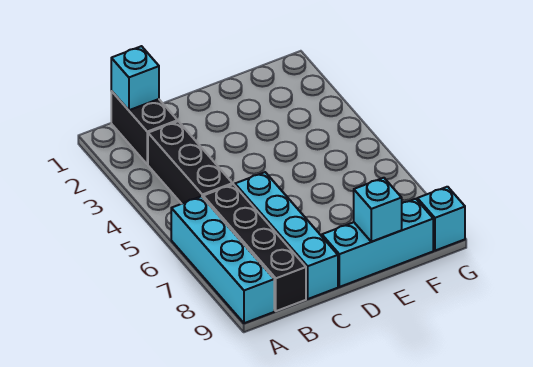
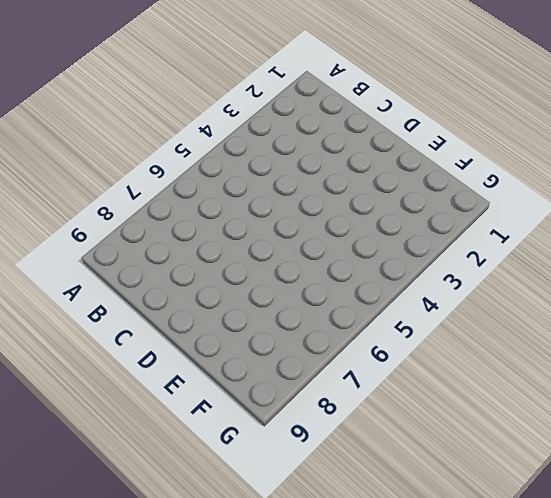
none -> cyan brick A6:A9 level 1
none -> black brick B1:B2 level 1

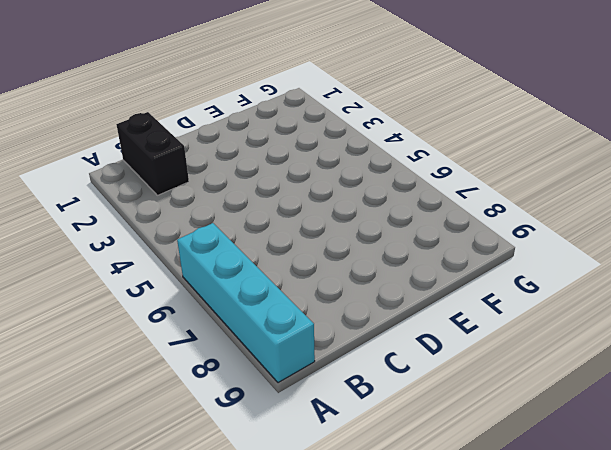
none -> black brick B3:B5 level 1
none -> black brick B6:B9 level 1

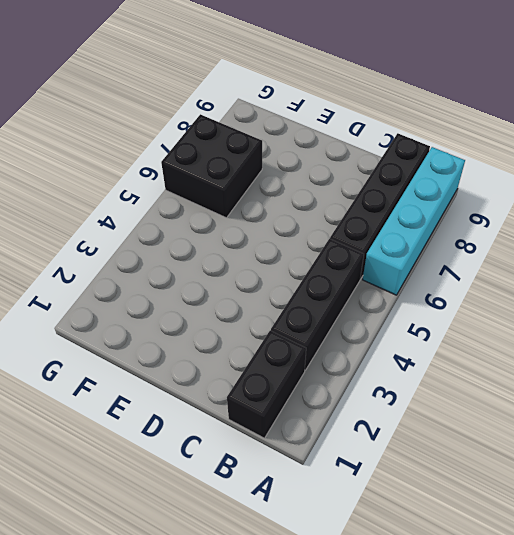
black brick F6:G7 level 1 -> none
none -> cyan brick C6:C9 level 1
none -> cyan brick D9:F9 level 1

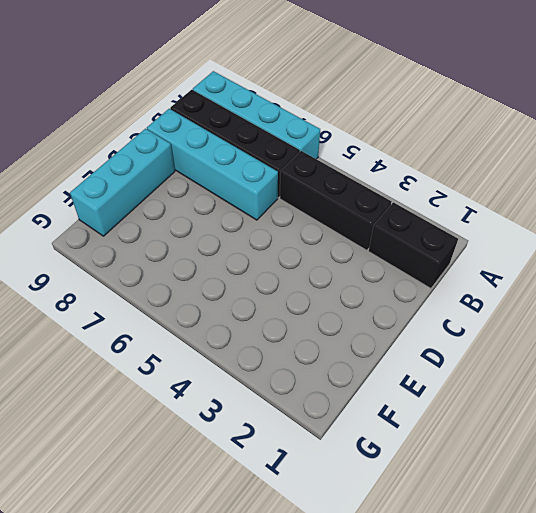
none -> cyan brick G9 level 1
none -> cyan brick B1 level 2

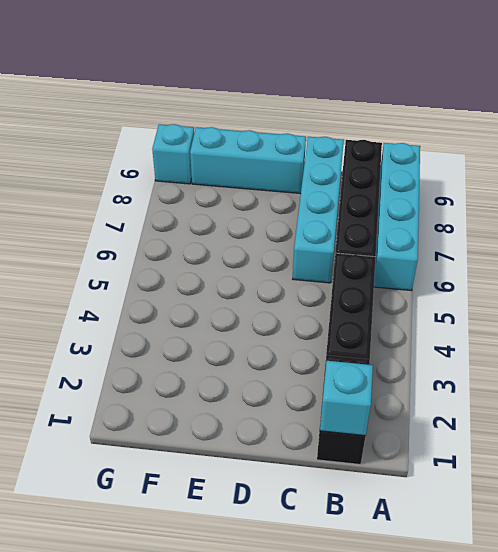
none -> cyan brick E9 level 2

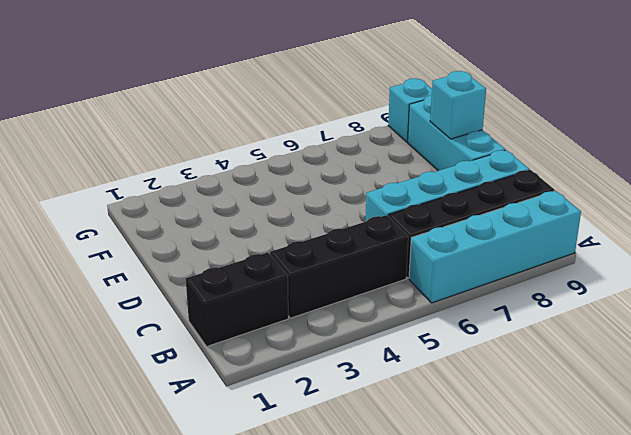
none -> cyan brick B1 level 2

